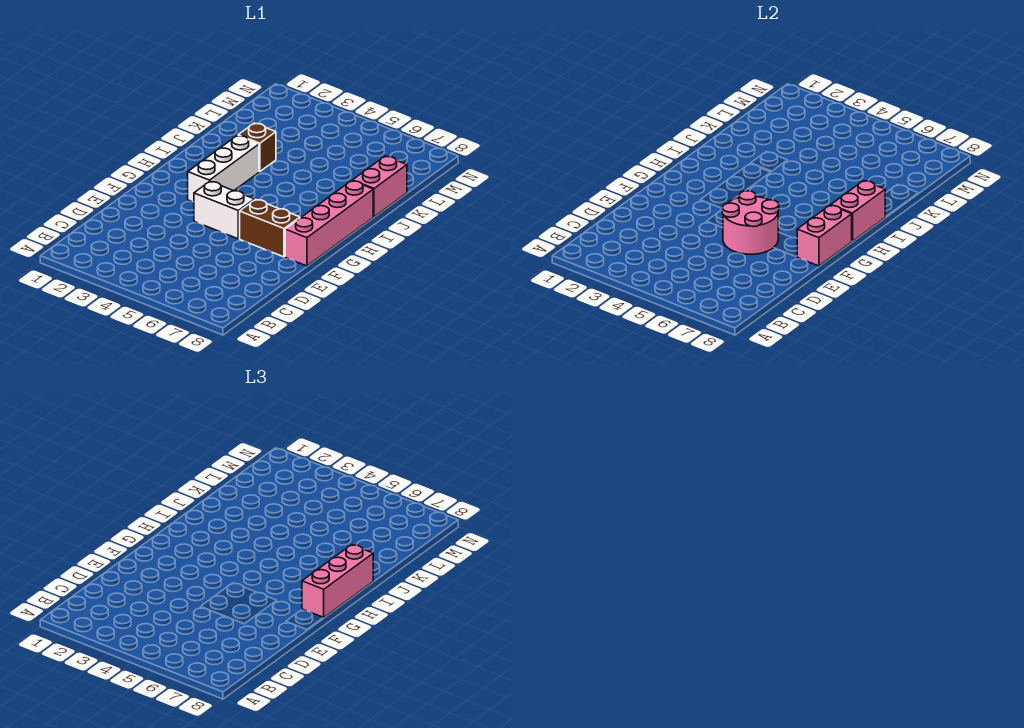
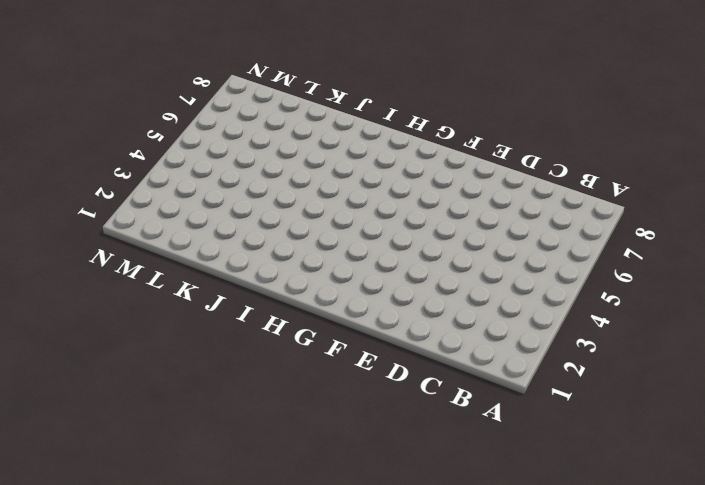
none -> white brick F4:F5 level 1
none -> brown brick F6:F7 level 1

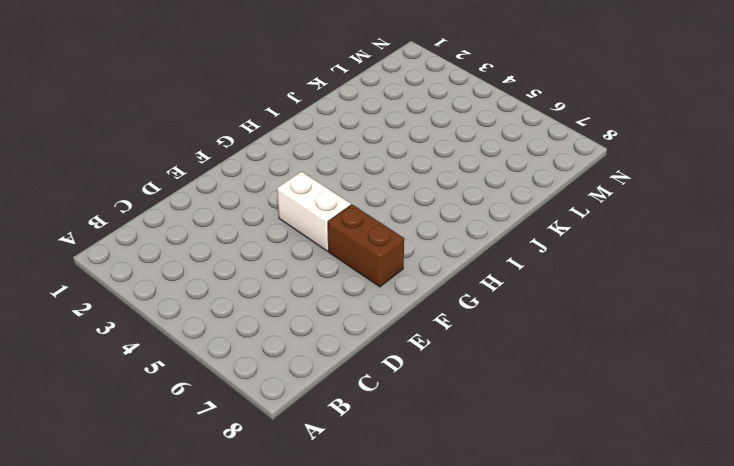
none -> pink brick F8:I8 level 1
none -> white brick G3:I3 level 1

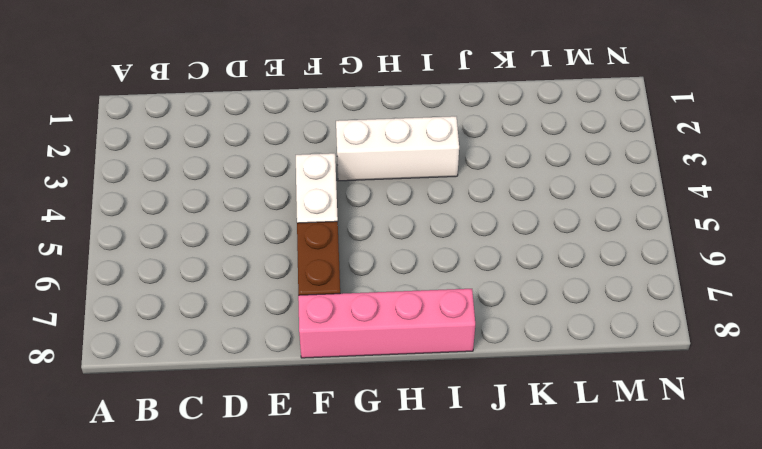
none -> brown brick J3 level 1
none -> pink brick J8:K8 level 1

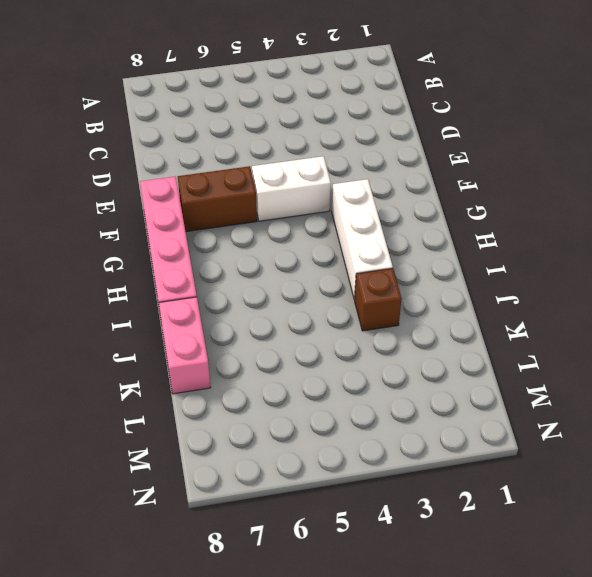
none -> pink round brick E5:F6 level 2
none -> pink brick F8:G8 level 2

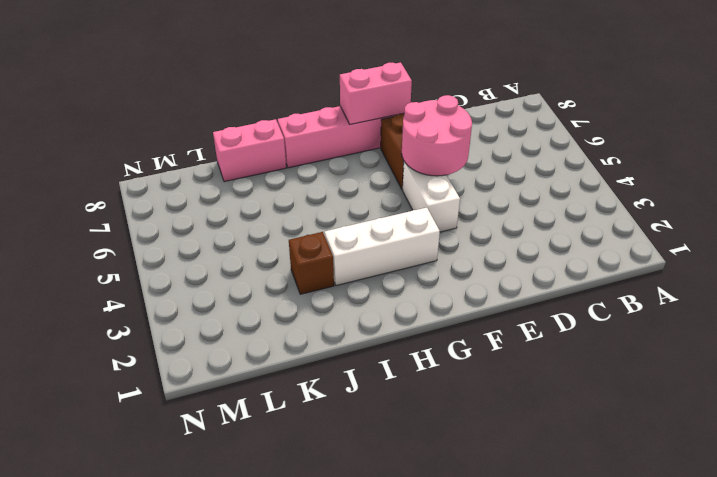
none -> pink brick H8:I8 level 2
none -> pink brick G8:I8 level 3

